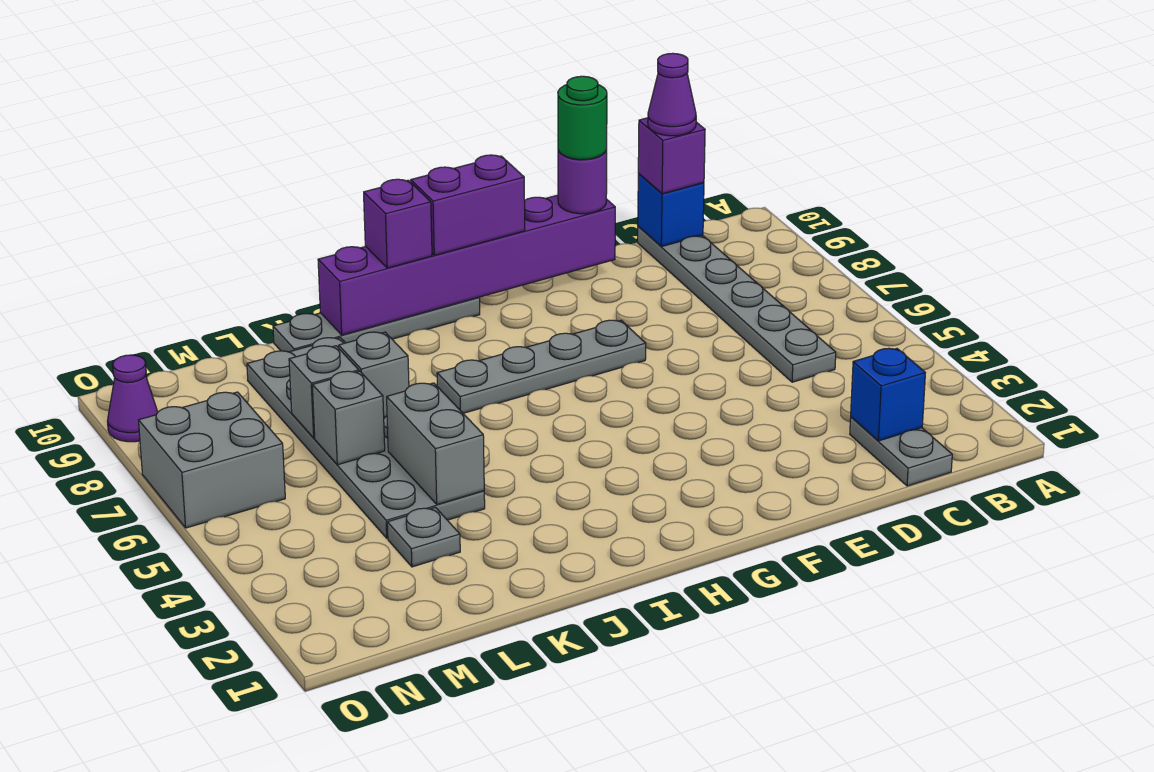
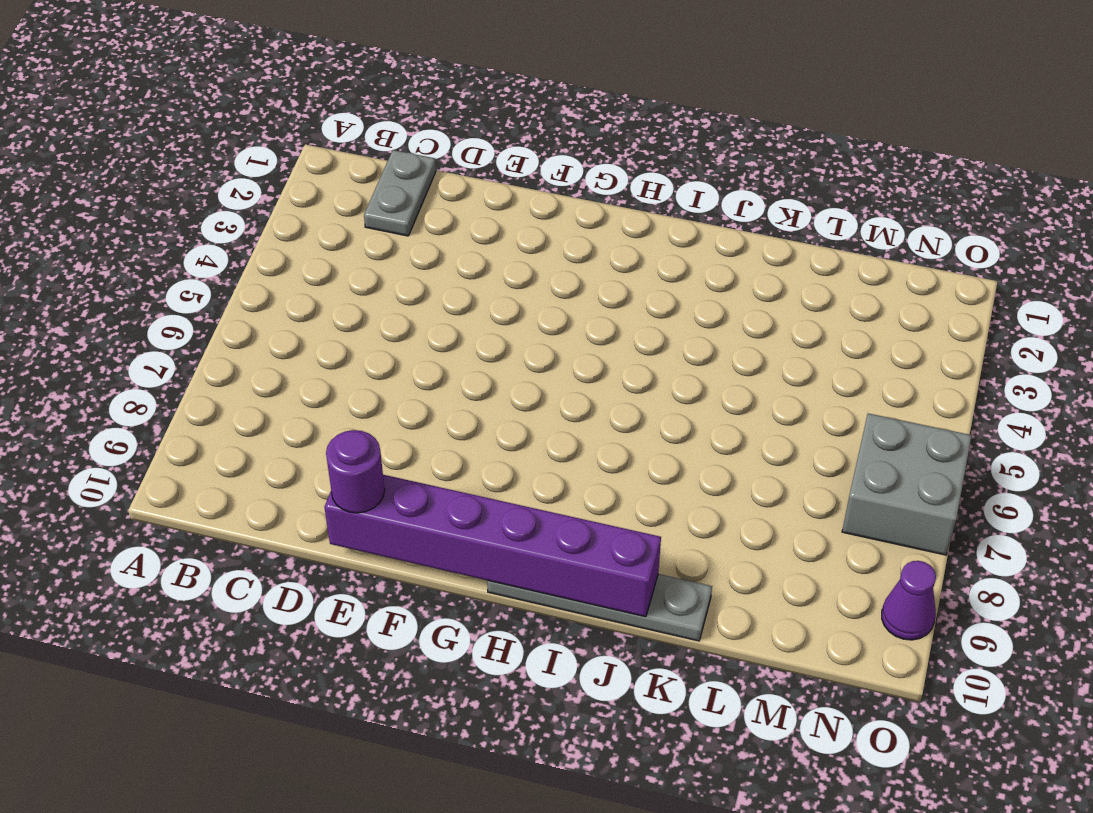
none -> grey plate C5:C10 level 1
none -> grey plate F7:I7 level 1
none -> grey plate K4:L9 level 1

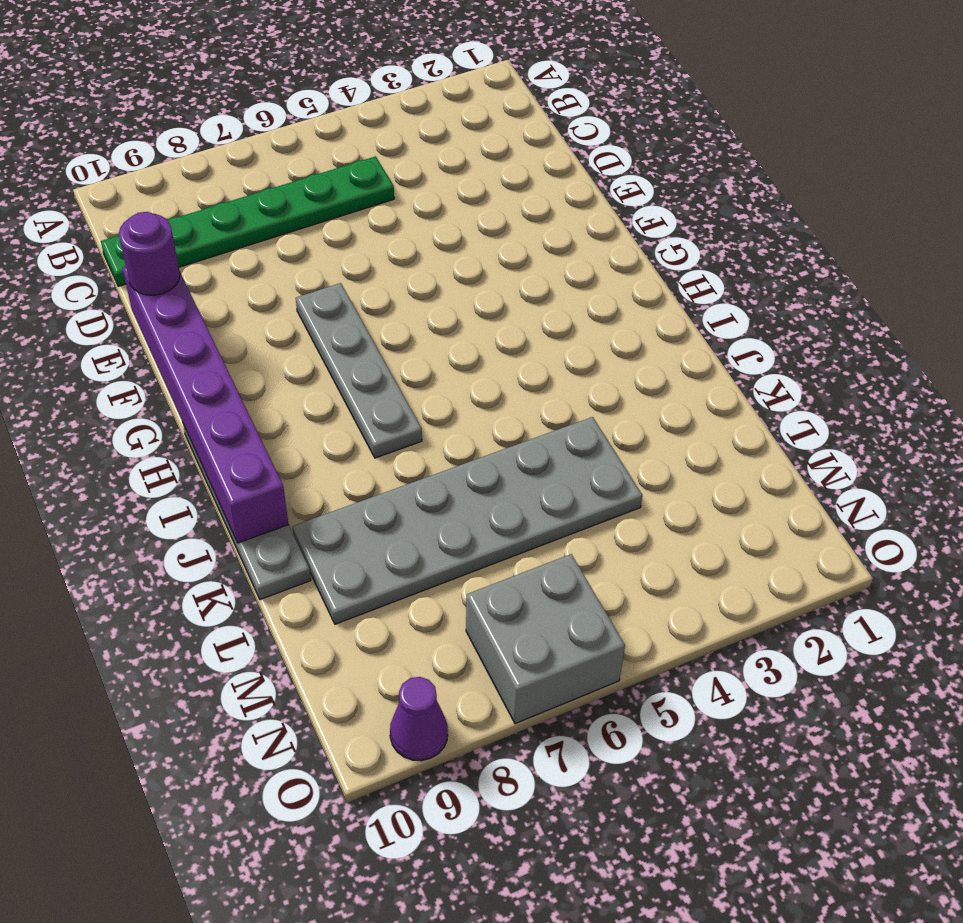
green plate C5:C10 level 1 -> grey plate C5:C10 level 1
none -> grey plate C1:C2 level 1
none -> grey plate L3 level 1
none -> blue brick C2 level 2

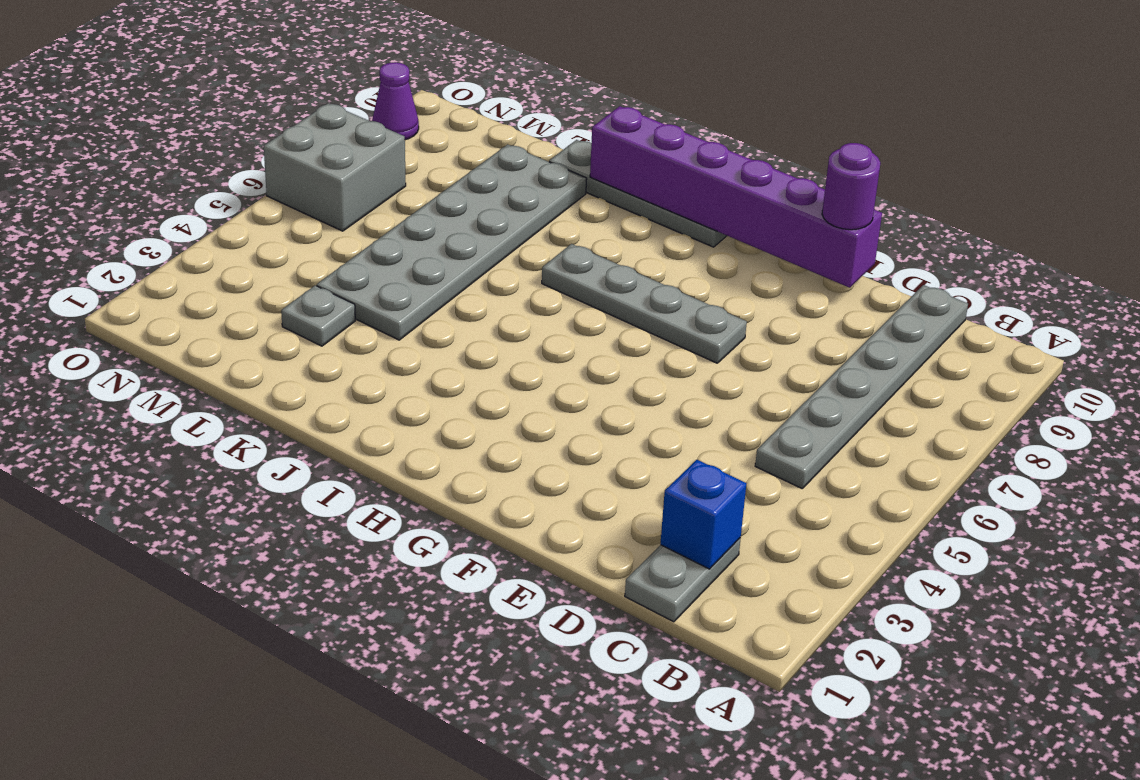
none -> blue brick C10 level 2
none -> grey brick K4:K5 level 2
none -> grey brick K7 level 2

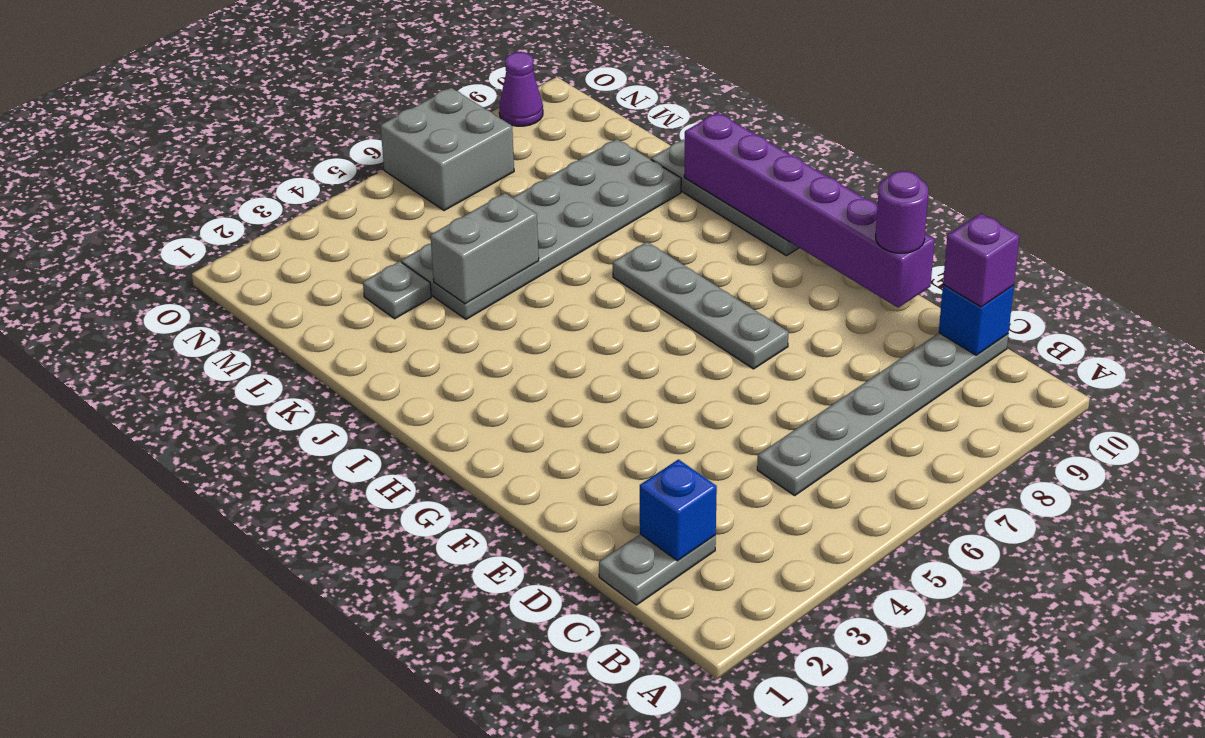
none -> grey brick K7 level 2
none -> grey brick L6 level 2
none -> grey brick L7 level 2

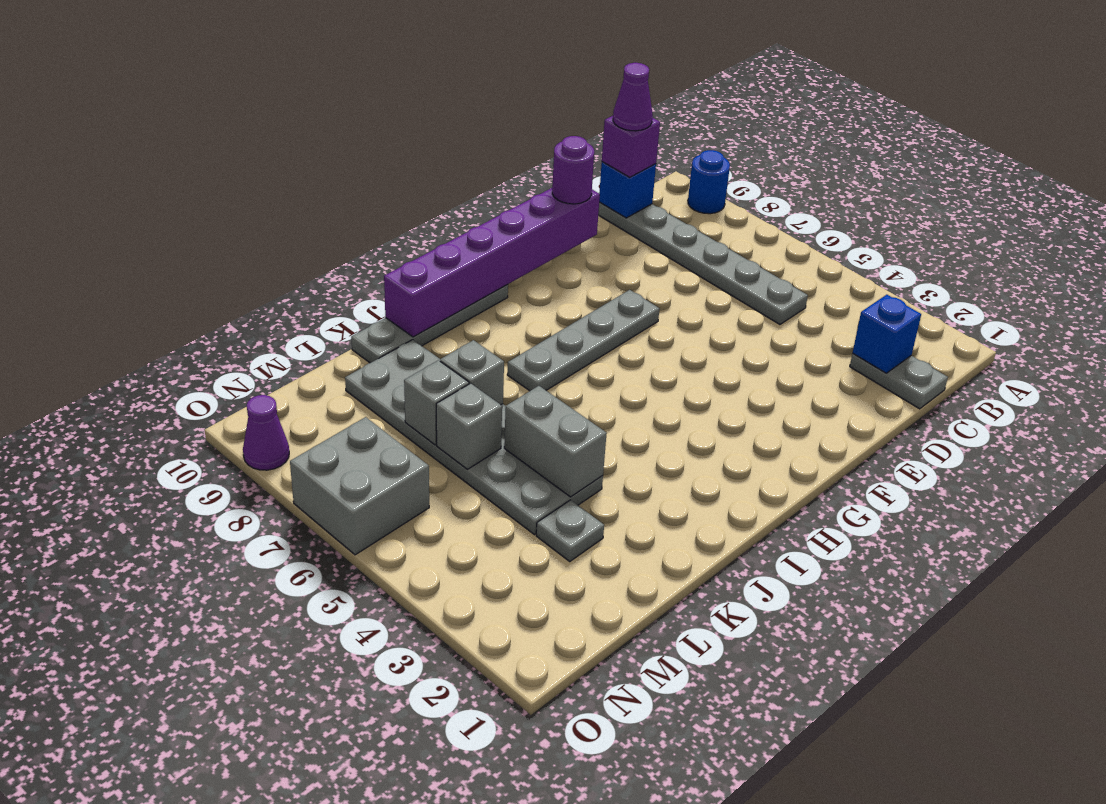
blue round brick A9 level 1 -> none
none -> purple brick G10:H10 level 3
none -> purple brick I10 level 3
none -> green round brick E10 level 4

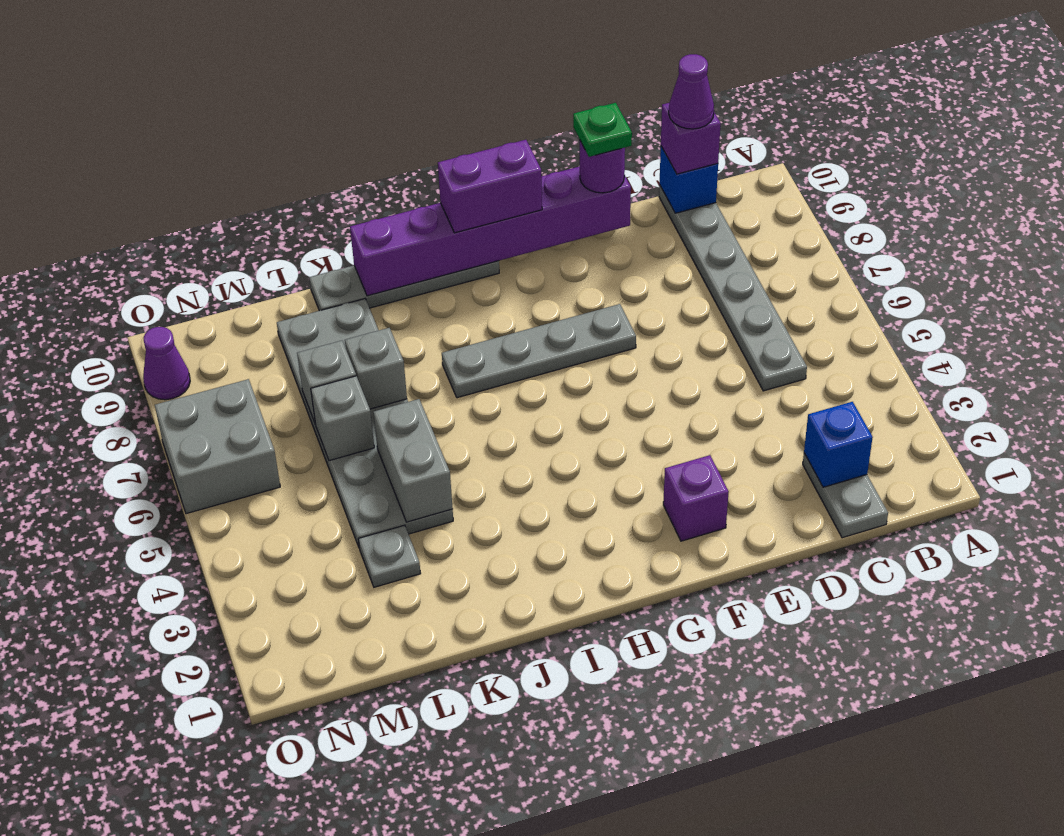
green plate E10 level 4 -> green round brick E10 level 4
purple brick F2 level 1 -> purple brick I10 level 3

